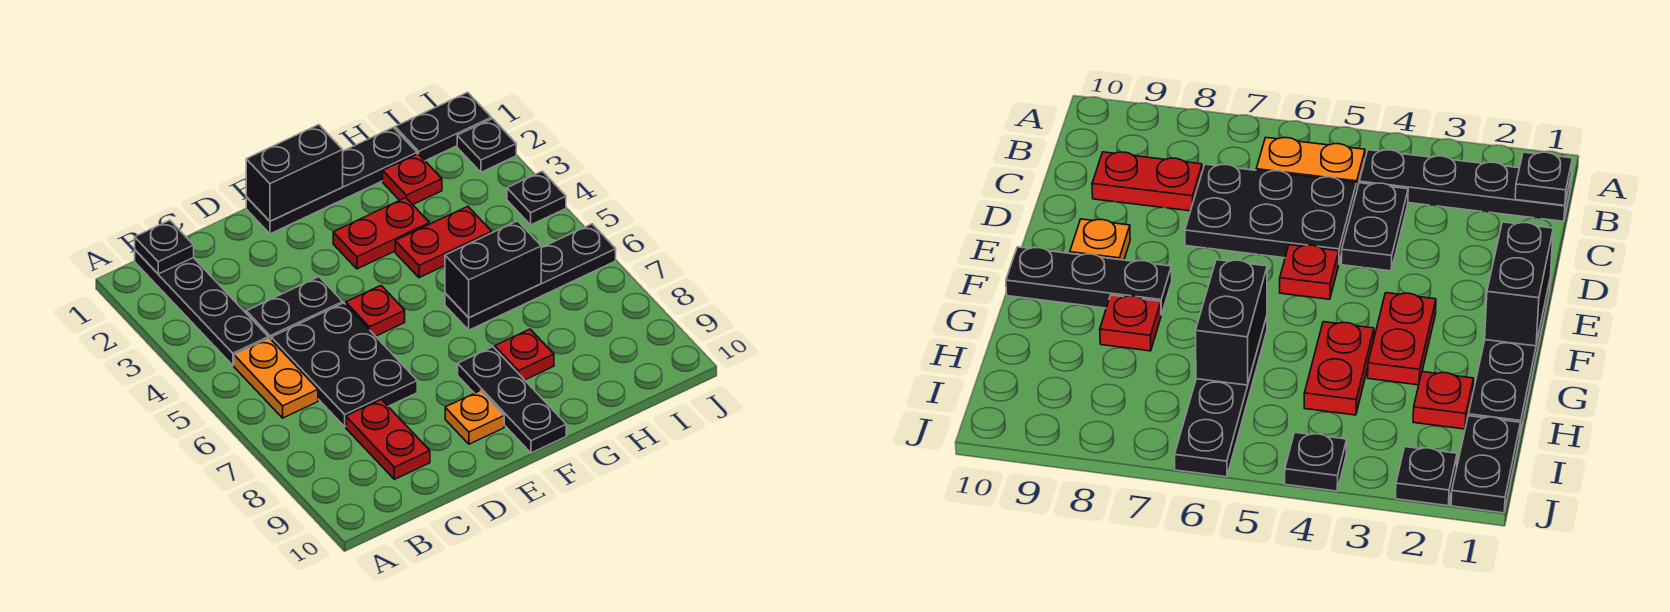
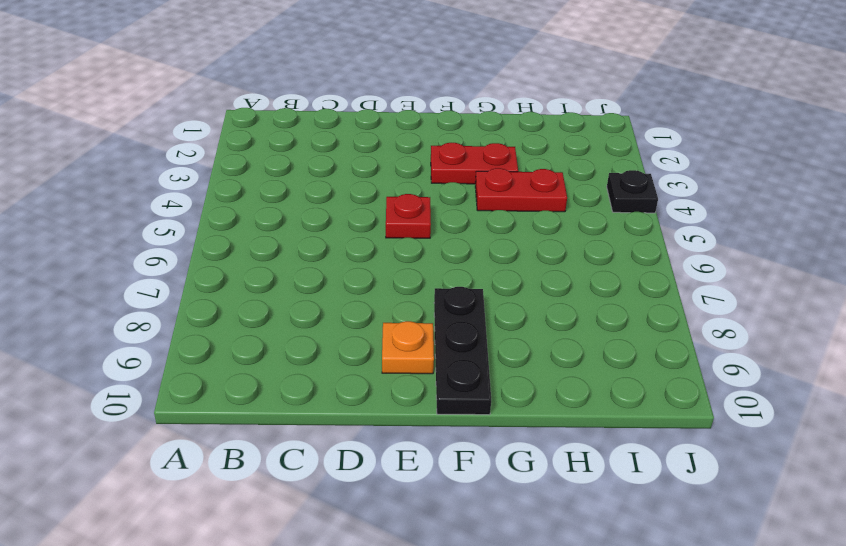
none -> black plate B1:B4 level 1
none -> orange plate B5:B6 level 1
none -> black plate C4:D4 level 1

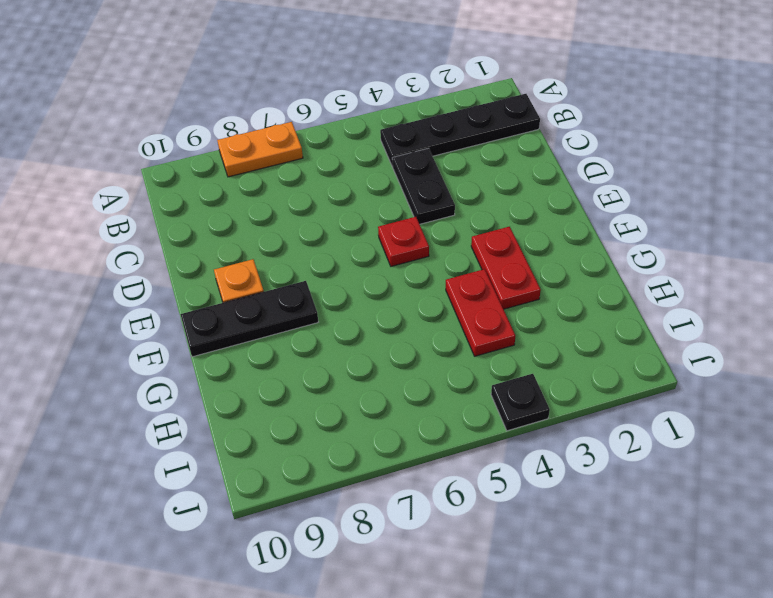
orange plate A7:A8 level 1 -> orange plate B5:B6 level 1
none -> black plate C5:D7 level 1
none -> red plate C8:C9 level 1
none -> black plate E1:H1 level 1

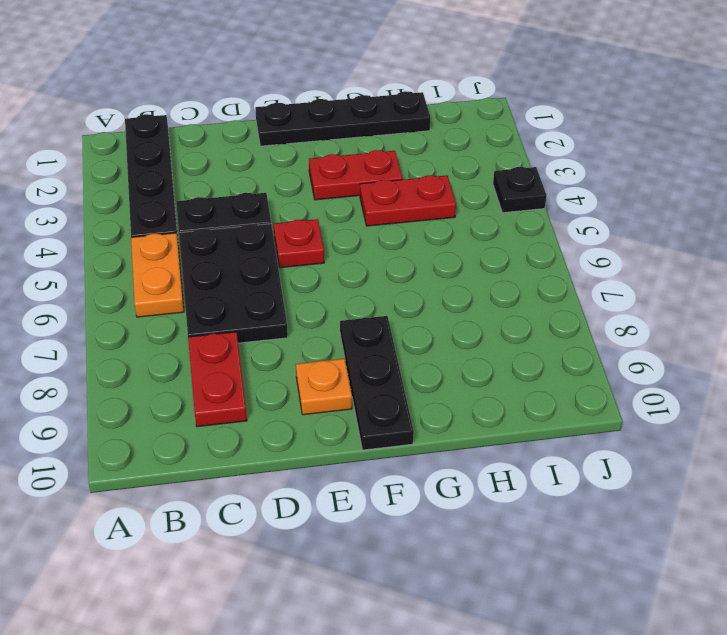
none -> black plate G6:J6 level 1
none -> red plate G8 level 1
none -> red plate H2 level 1

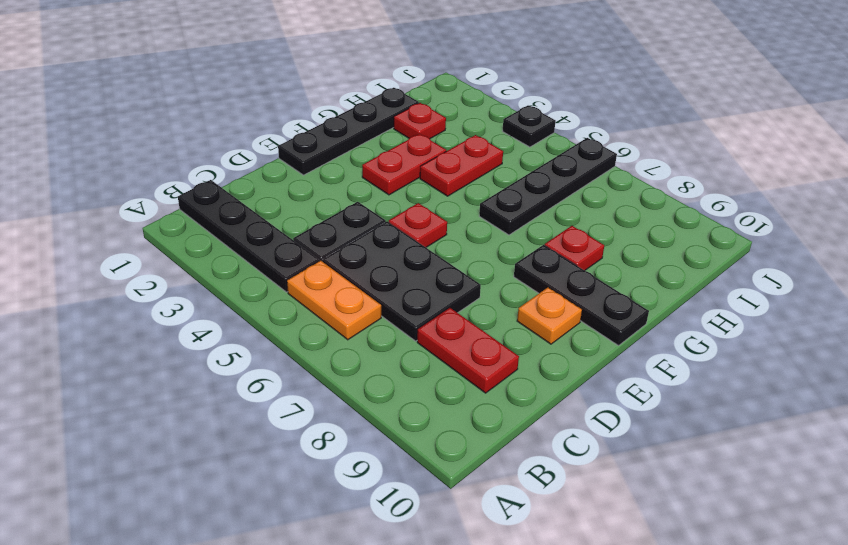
none -> black plate I1:J1 level 1
none -> black plate J2 level 1
none -> black plate B1 level 2

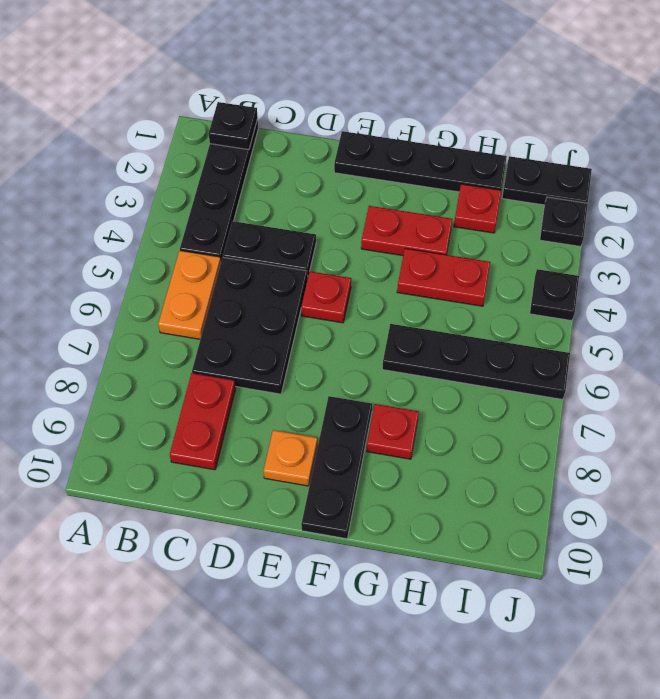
none -> black brick E1:F1 level 2
none -> black brick G6:H6 level 2

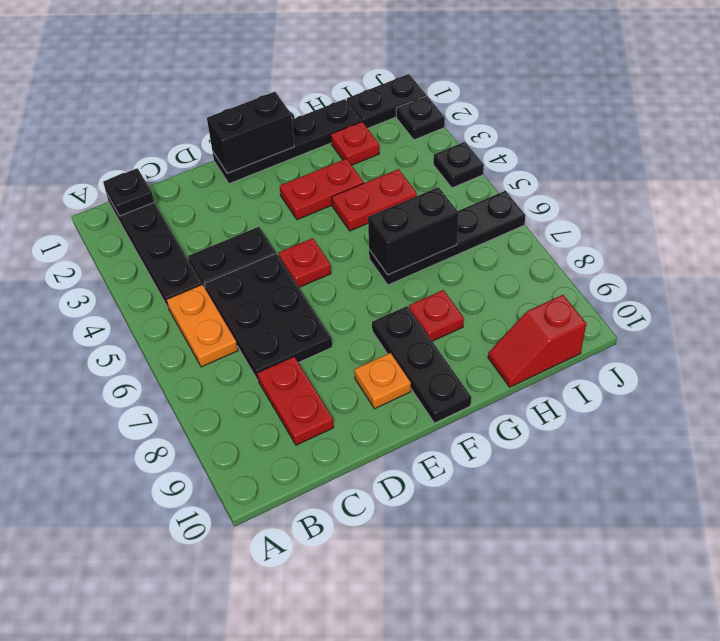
red slope H10:I10 level 1 top I -> none

